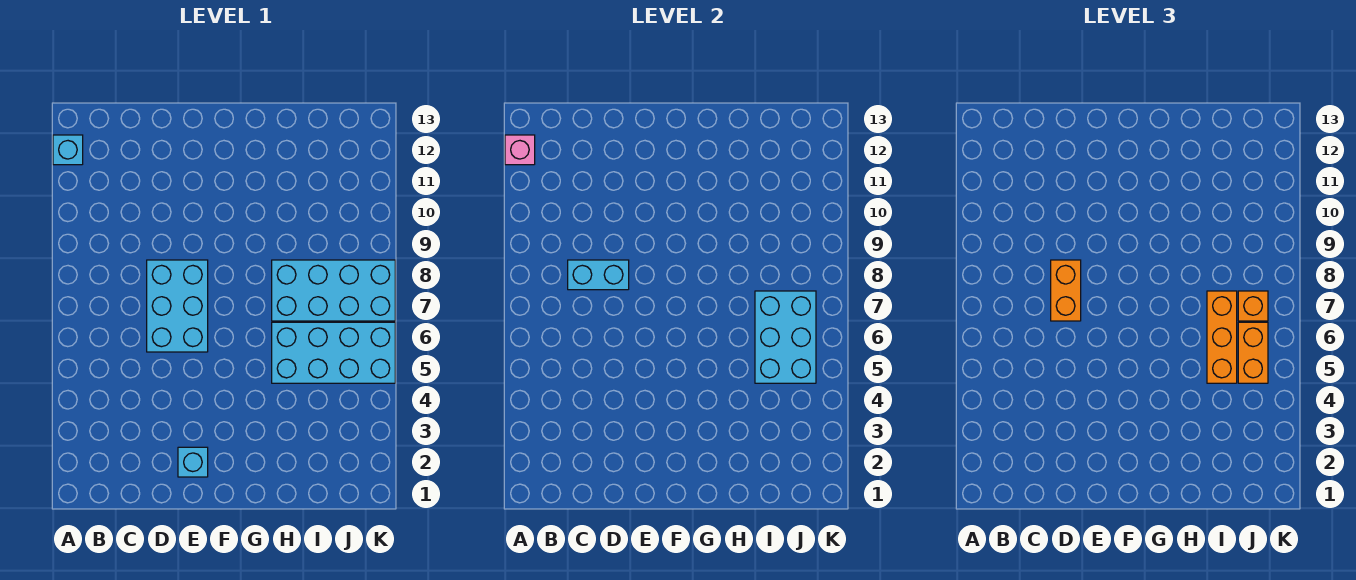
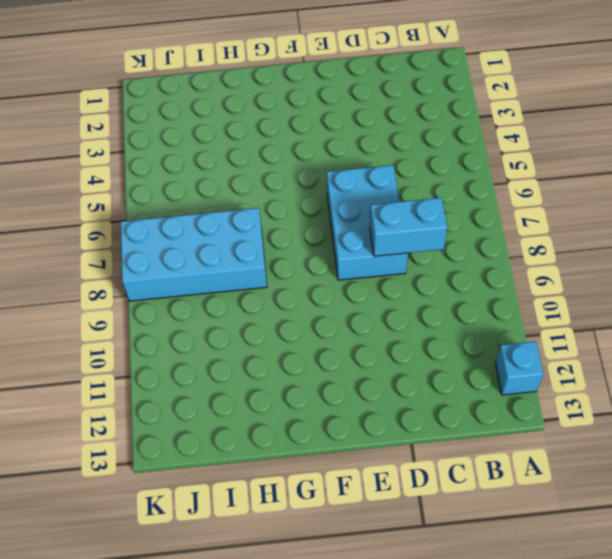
none -> cyan brick E2 level 1
none -> cyan brick H5:K6 level 1
none -> pink brick A12 level 2

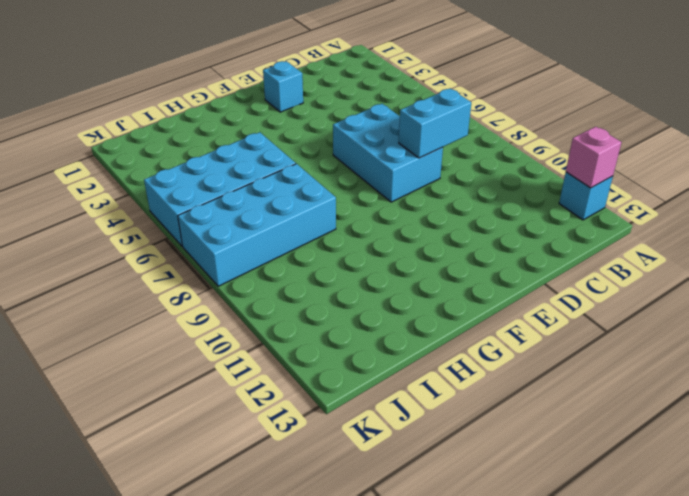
none -> cyan brick I5:J7 level 2
none -> orange brick D7:D8 level 3
none -> orange brick I5:I7 level 3

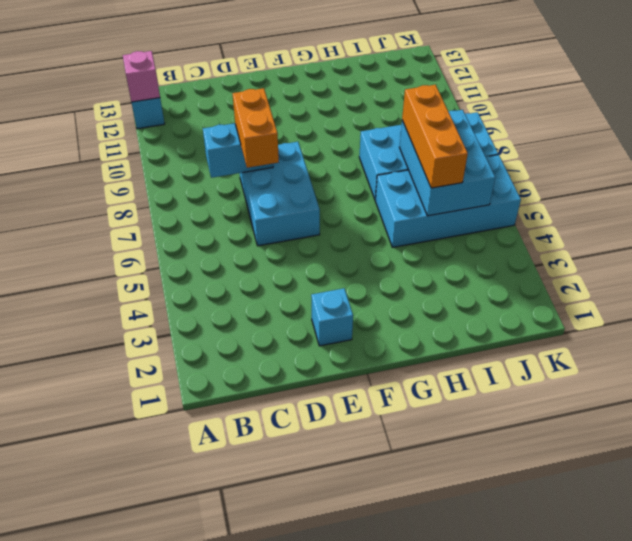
none -> orange brick J5:J6 level 3
none -> orange brick J7 level 3

